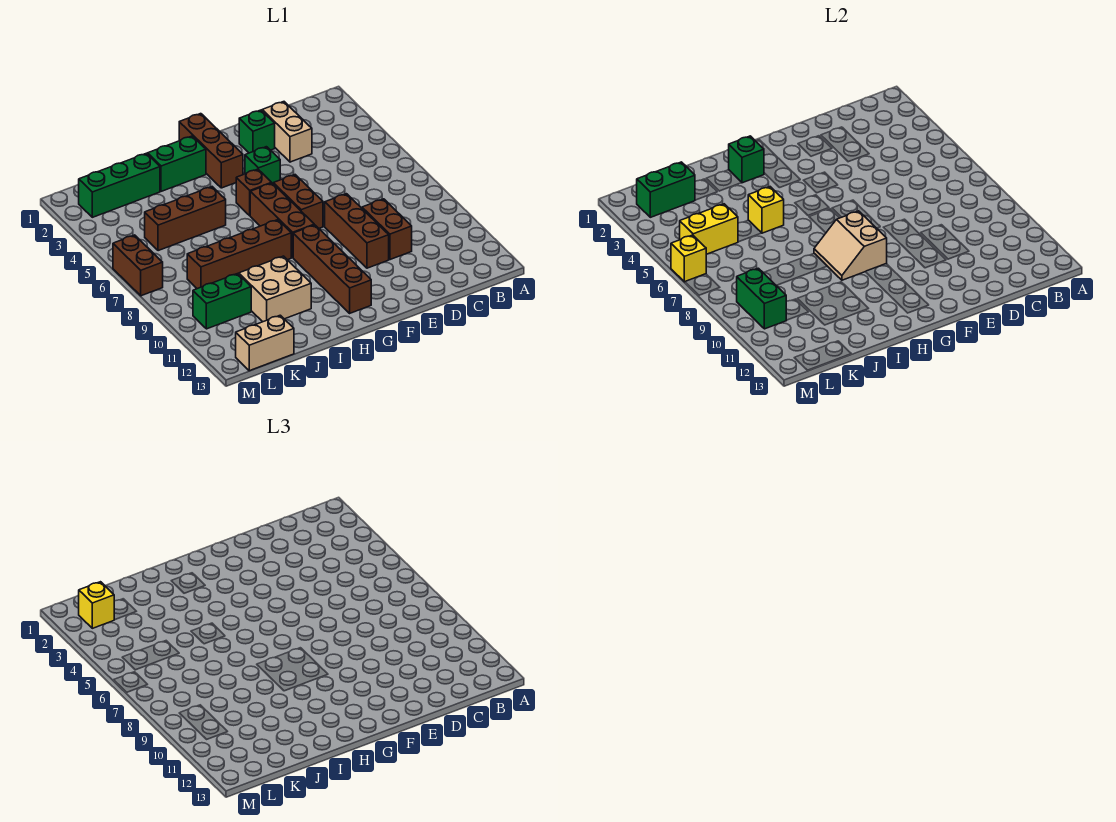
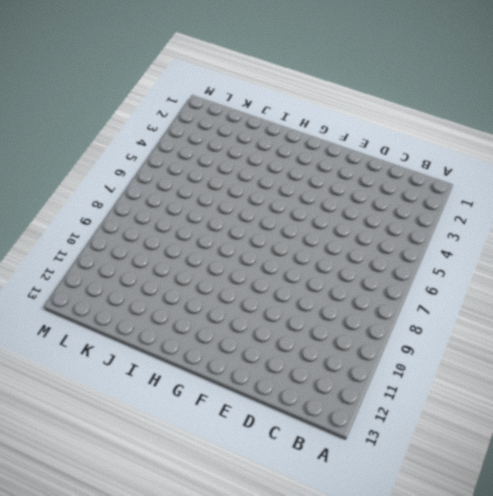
none -> tan brick D2:D3 level 1
none -> brown brick D9:D10 level 1
none -> green brick E2 level 1

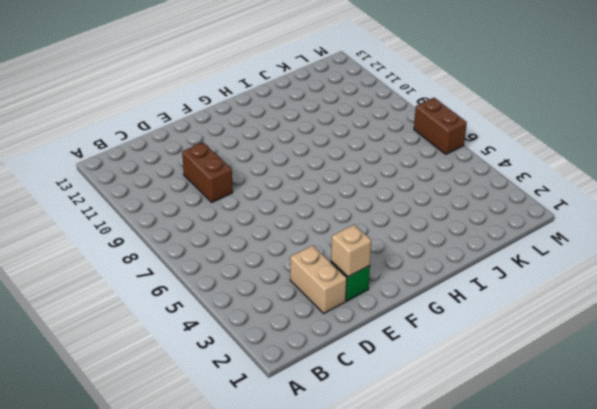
tan brick E2 level 2 -> none
none -> brown brick E8:E10 level 1
none -> green brick F4 level 1
none -> brown brick F6:F7 level 1

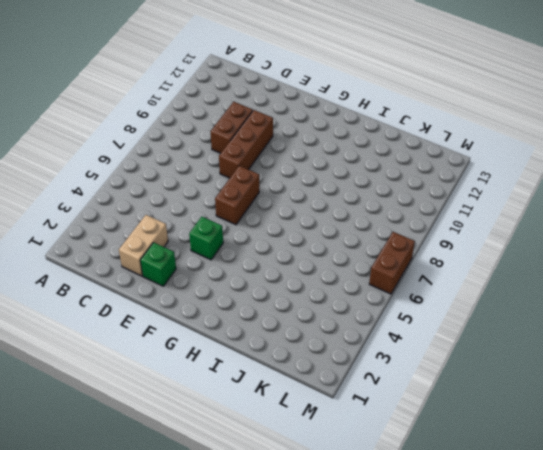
none -> brown brick G1:G3 level 1
none -> brown brick G5 level 1
none -> brown brick G6:G8 level 1

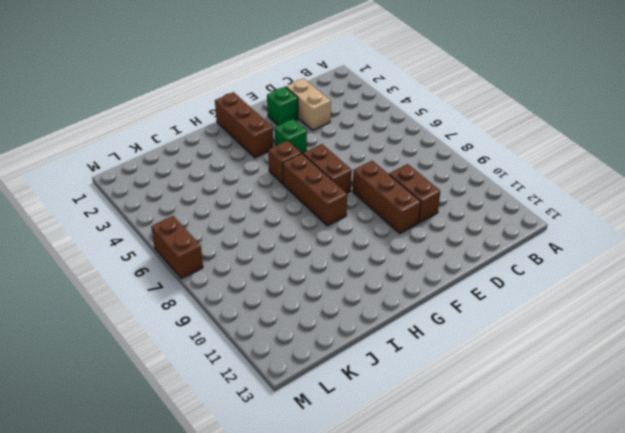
none -> brown brick G9:G12 level 1
none -> green brick H2:I2 level 1
none -> brown brick H8:K8 level 1

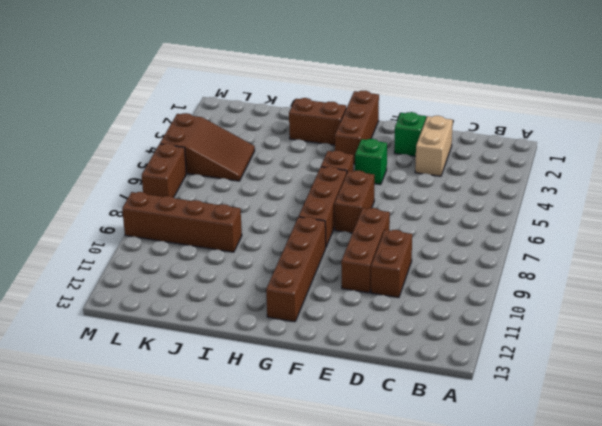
brown brick H2:I2 level 1 -> green brick H2:I2 level 1
brown brick J9:M9 level 1 -> brown brick H8:K8 level 1
brown slope K4:M5 level 1 top M -> brown brick I5:K5 level 1
none -> tan brick I10:J11 level 1
none -> green brick J2:L2 level 1
none -> green brick K10:L10 level 1

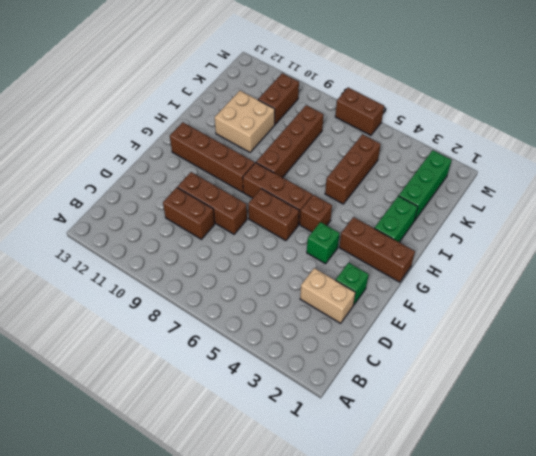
brown brick K10:L10 level 1 -> green brick K10:L10 level 1
none -> tan brick K13:L13 level 1
none -> tan slope G8:H9 level 2 top G
none -> green brick H2 level 2

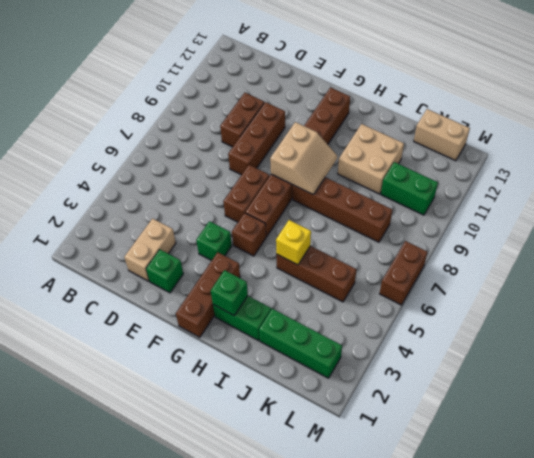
none -> green brick K2:L2 level 2
none -> yellow brick K5:L5 level 2
none -> green brick L9:L10 level 2

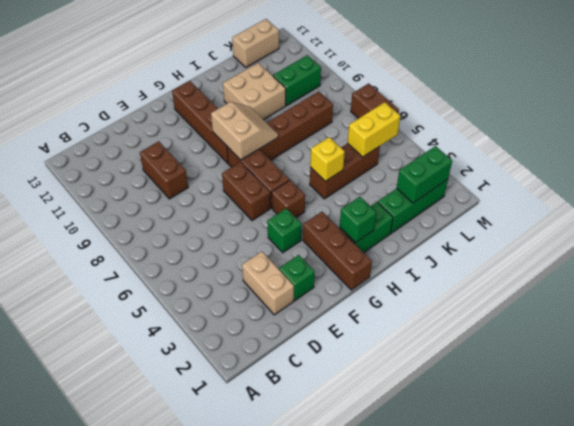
none -> brown brick E8:E10 level 1
none -> green brick L9:L10 level 2
none -> yellow brick M6 level 2

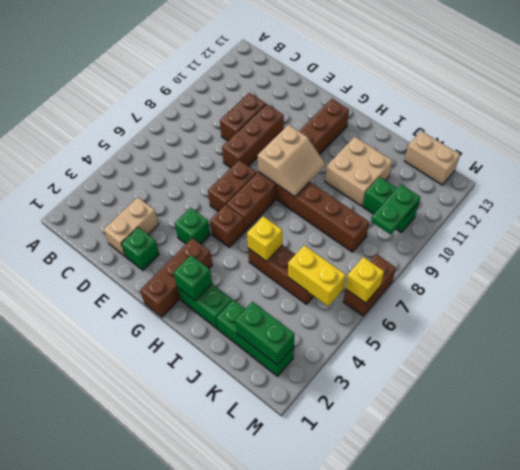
green plate L9:L10 level 2 -> green brick L9:L10 level 2
none -> yellow brick L2 level 3

